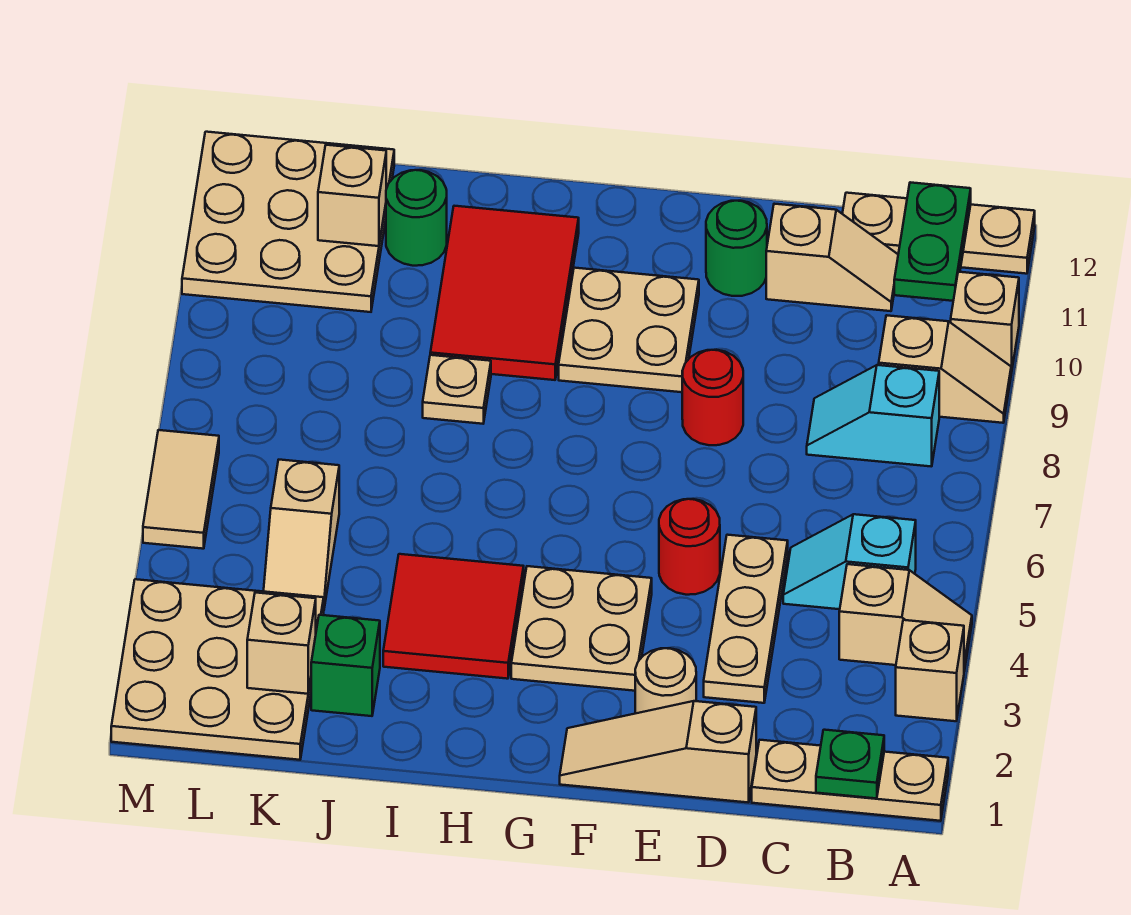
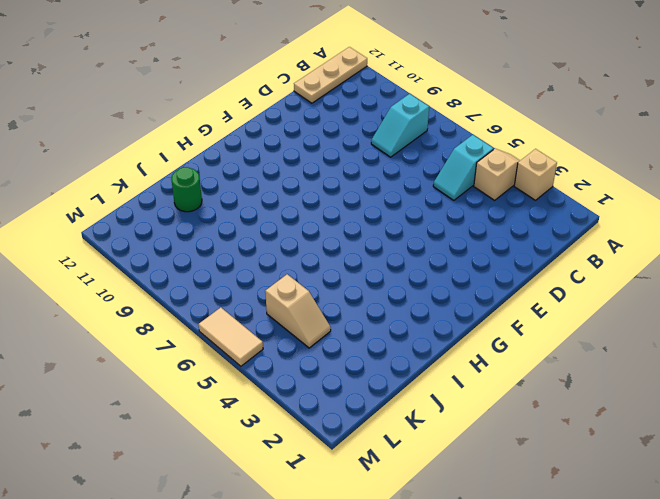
none -> tan plate A1:C1 level 1
none -> tan slope A9:B9 level 1 top B
none -> tan brick A10 level 1
none -> tan slope C11:D11 level 1 top D

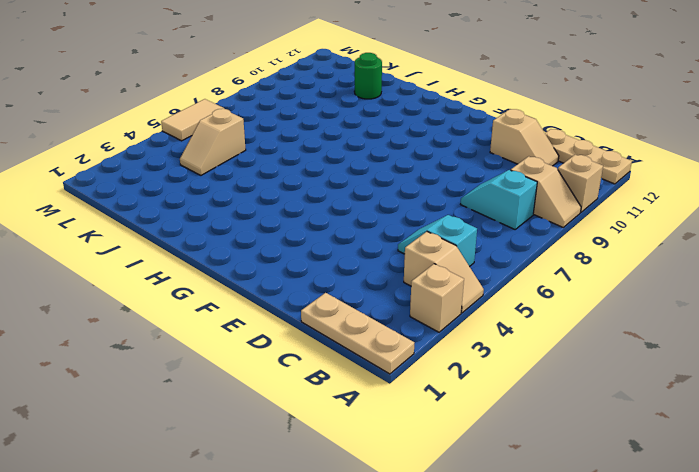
none -> tan slope D1:F1 level 1 top D
none -> tan plate D3:D5 level 1
none -> tan round brick E2 level 1
none -> red round brick E5 level 1

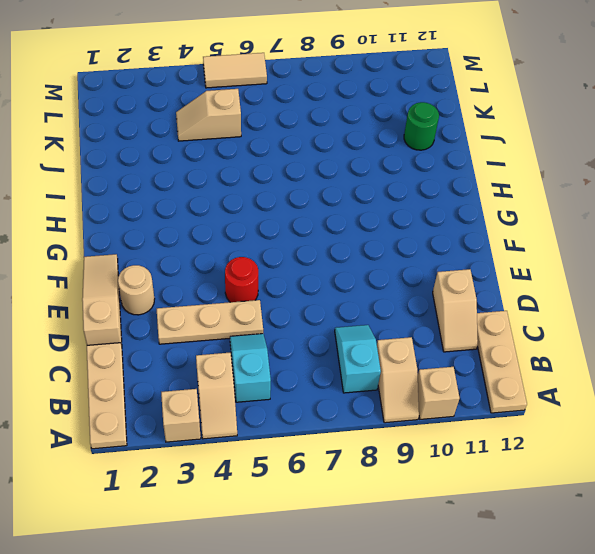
none -> red round brick E8 level 1
none -> green round brick E11 level 1
none -> tan plate F3:G4 level 1
none -> tan plate F9:G10 level 1

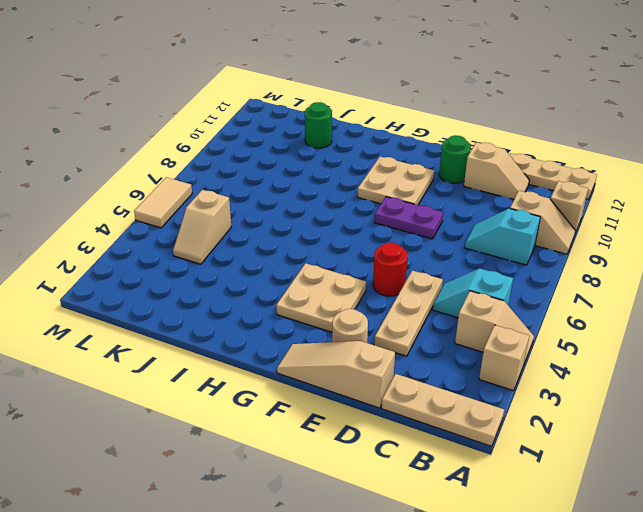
purple plate E8:F8 level 1 -> red round brick E8 level 1
none -> red tile H3:I4 level 1
none -> red tile H9:I11 level 1
none -> tan plate I8 level 1
none -> green brick J2 level 1

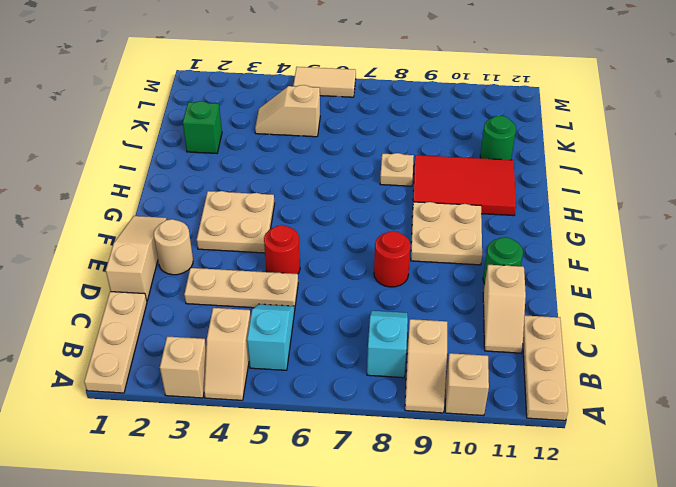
none -> red tile H3:I4 level 1
none -> tan plate K1:M3 level 1
none -> tan plate K10:M12 level 1
none -> green plate B1 level 2

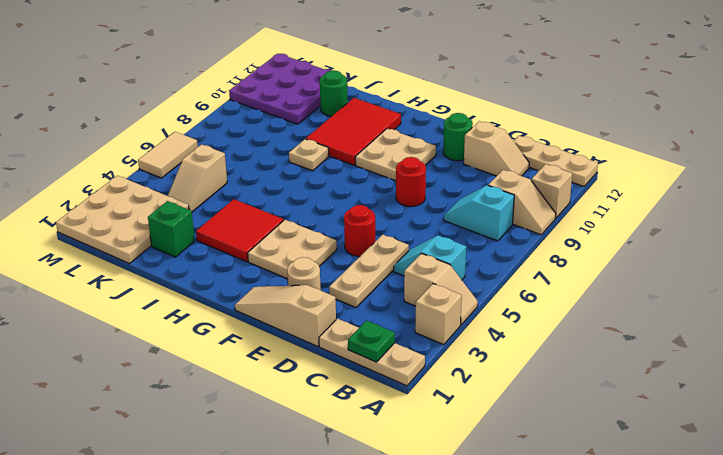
purple plate K10:M12 level 1 -> tan plate K10:M12 level 1
none -> green plate B11:B12 level 2
none -> tan brick K2 level 2
none -> tan brick K11 level 2

